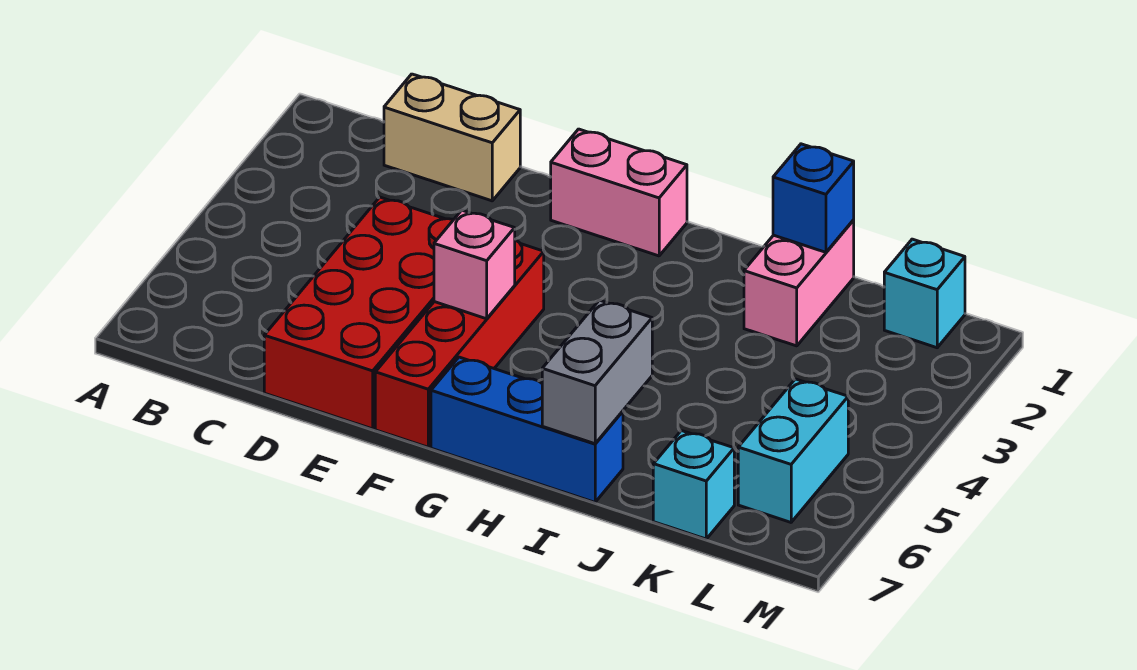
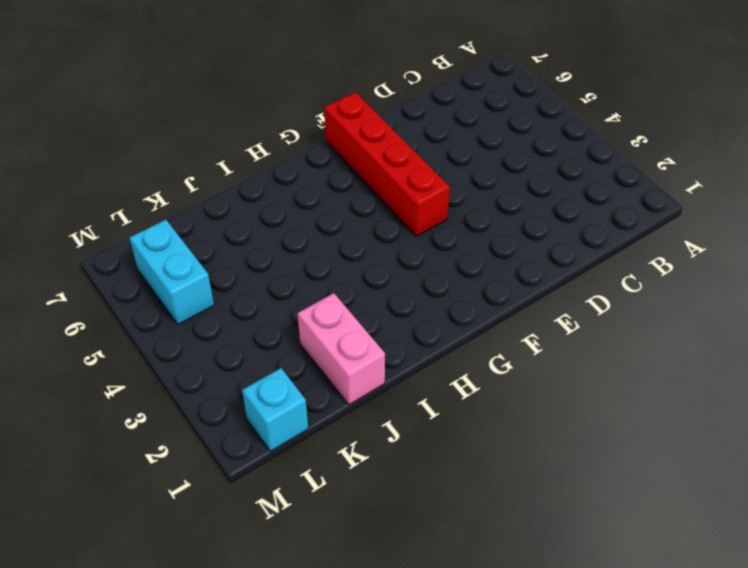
none -> tan brick C1:D1 level 1
none -> red brick D4:E7 level 1
none -> pink brick F1:G1 level 1

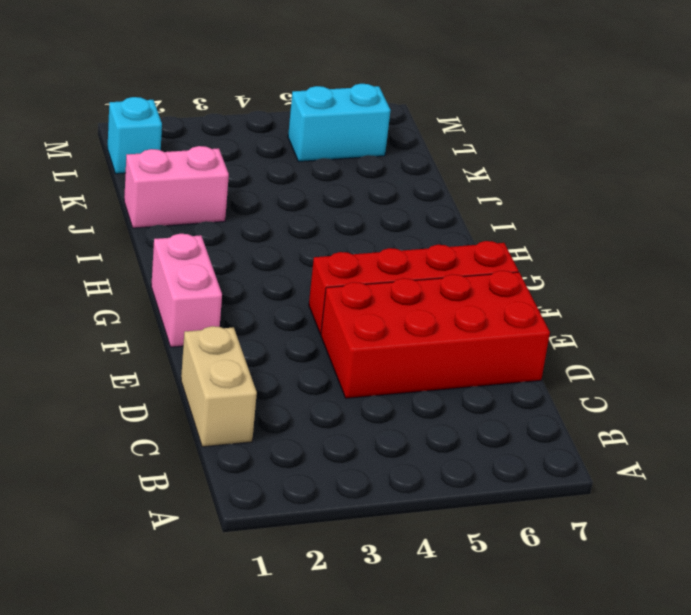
none -> blue brick G7:I7 level 1
none -> cyan brick K7 level 1
none -> pink brick F5 level 2

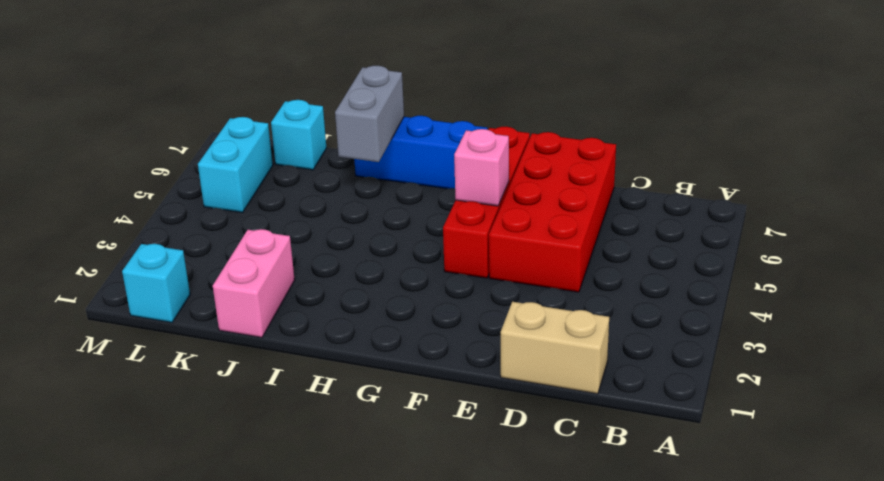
none -> pink brick F1:G1 level 1
none -> blue brick J1 level 2

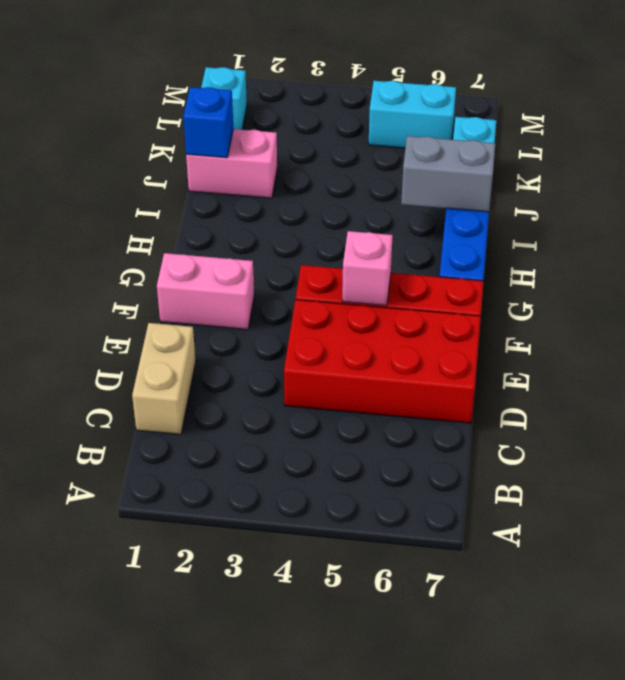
pink brick F1:F2 level 1 -> pink brick F1:G1 level 1

